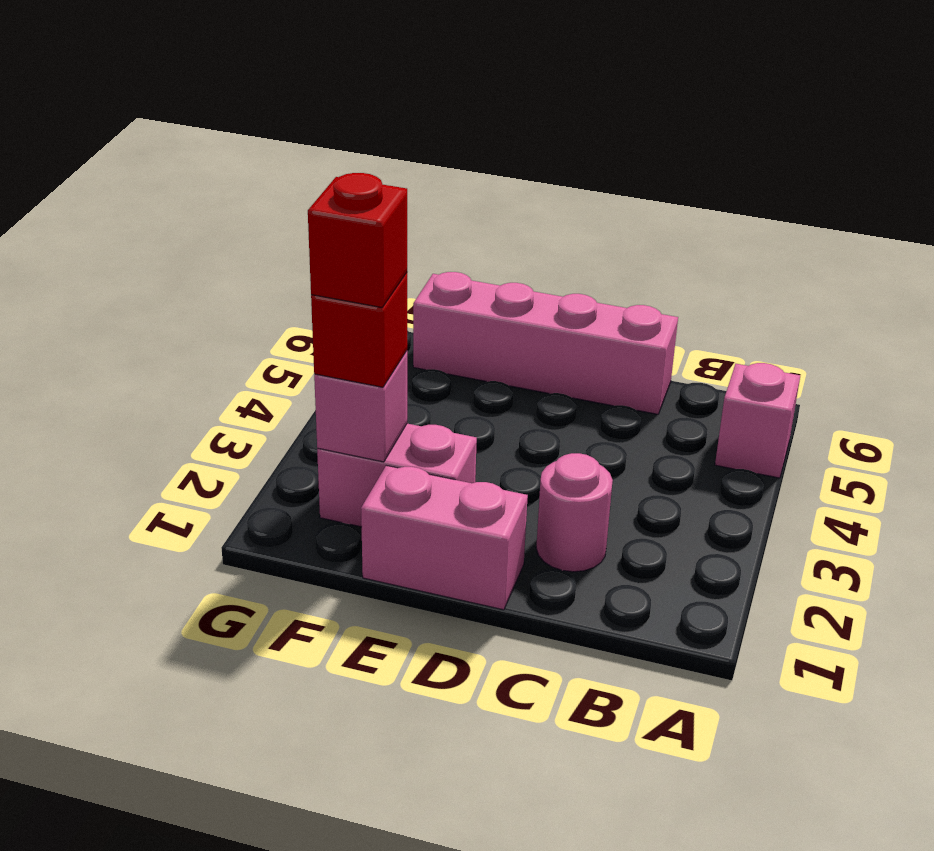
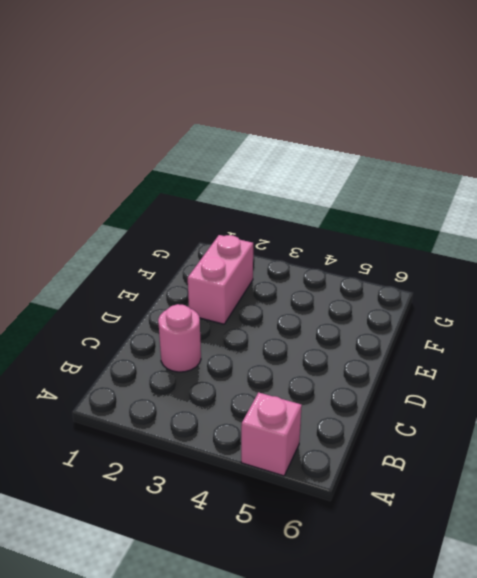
none -> pink brick C6:F6 level 1
none -> pink brick D1:E1 level 1

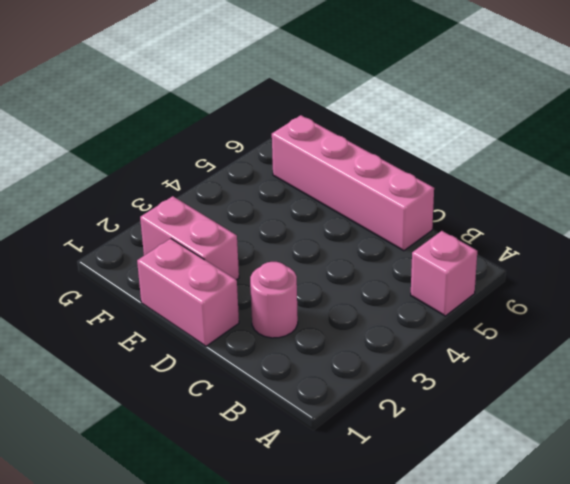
none -> pink brick F2 level 2
none -> red brick F2 level 3

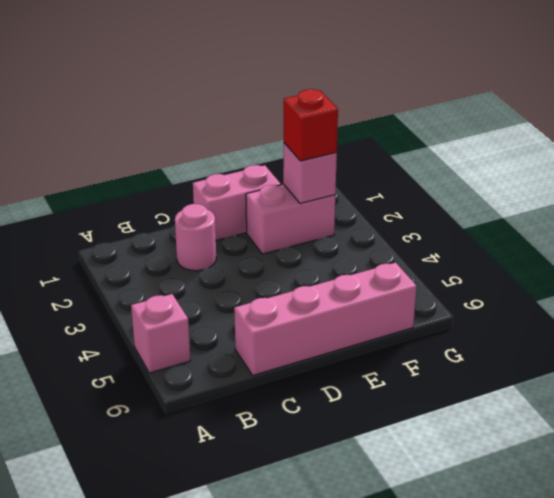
none -> red brick F2 level 4

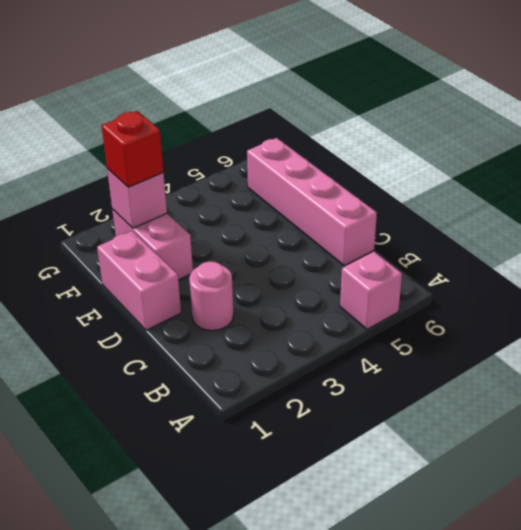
none -> red brick F2 level 4

